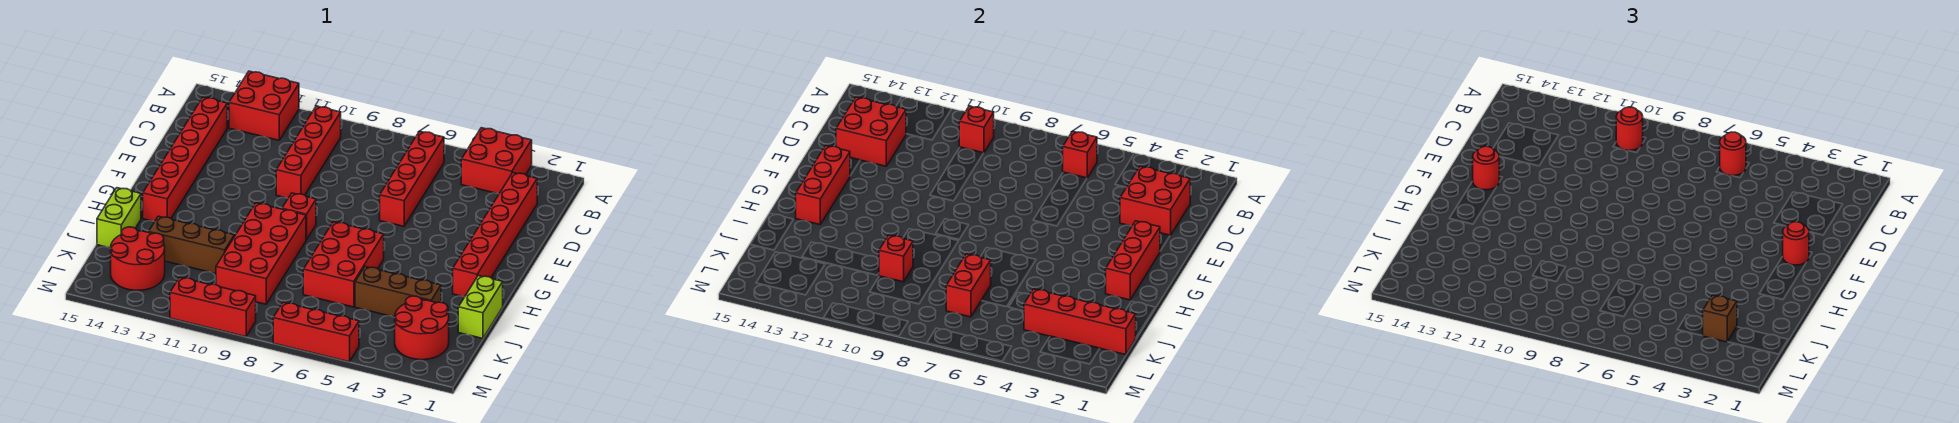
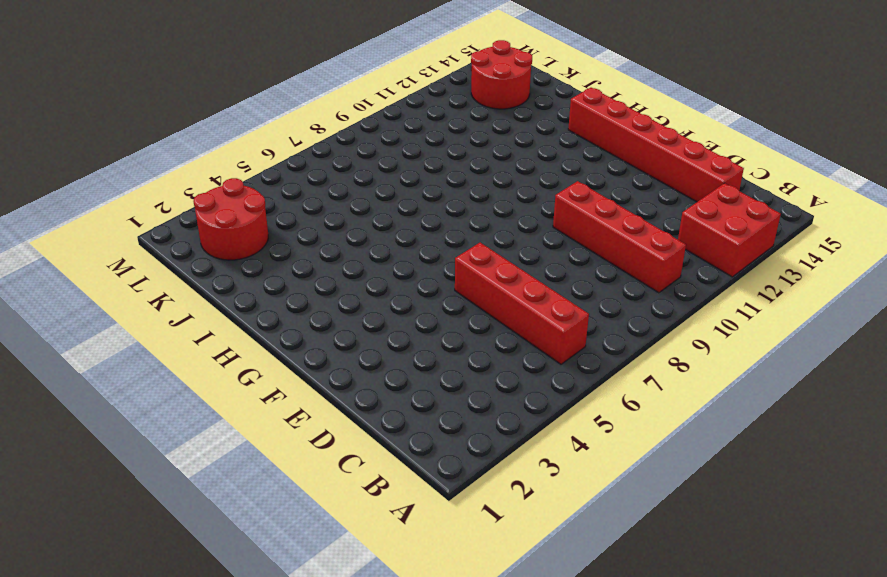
none -> red brick A3:B4 level 1
none -> red brick C2:H2 level 1
none -> red brick G9 level 1
none -> red brick H6:J7 level 1

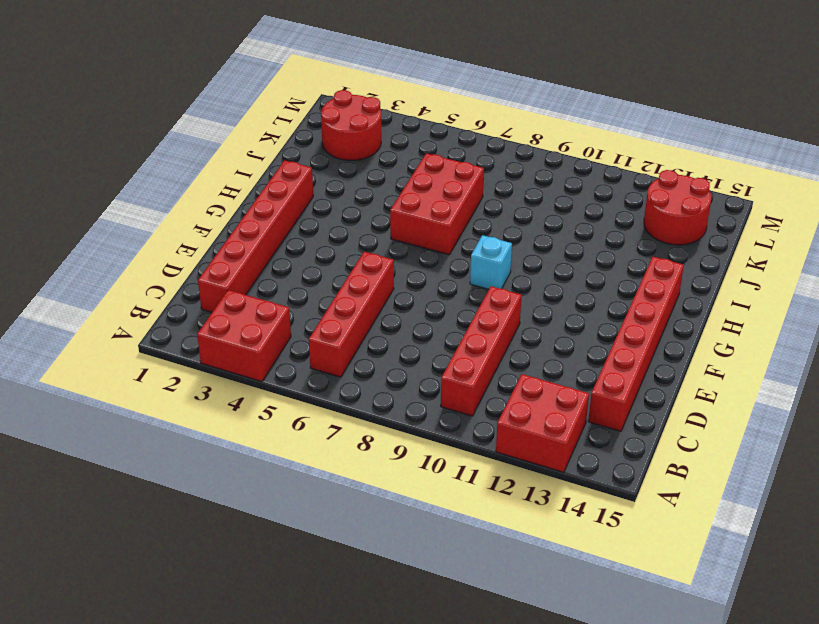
cyan brick G9 level 1 -> red brick G9 level 1
none -> red brick H9:K10 level 1
none -> lime brick I1:J1 level 1
none -> lime brick I15:J15 level 1
none -> brown brick J3:J5 level 1

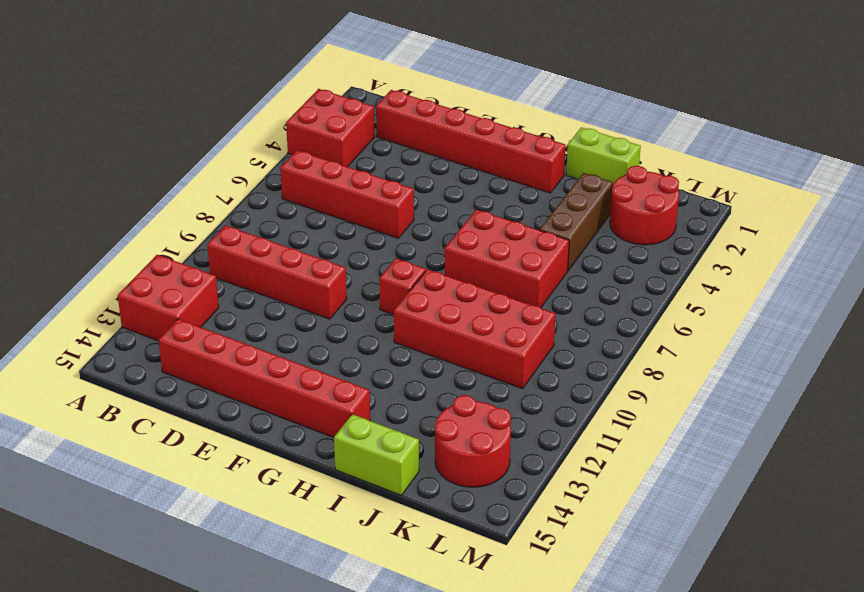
none -> brown brick J11:J13 level 1
none -> red brick M5:M7 level 1
none -> red brick M9:M11 level 1
none -> red brick B6 level 2

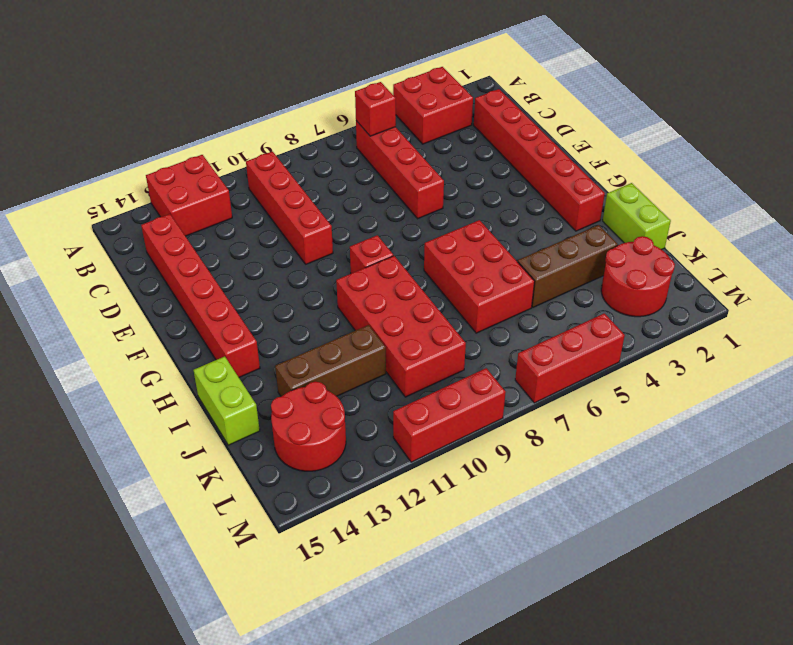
none -> red brick B10 level 2
none -> red brick C2:D3 level 2
none -> red brick C13:D14 level 2
none -> red brick F2:H2 level 2

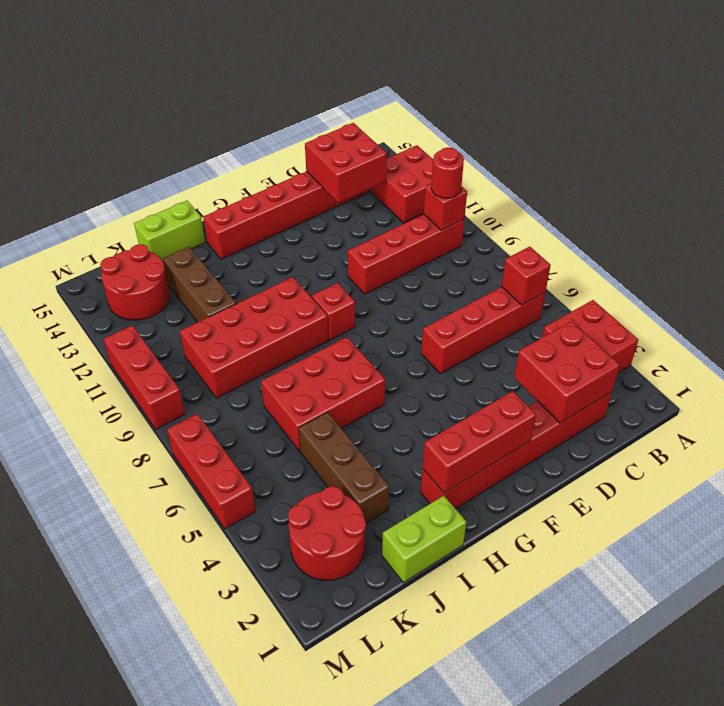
none -> red brick F14:H14 level 2
none -> red brick J7:K7 level 2
none -> red brick J10 level 2
none -> red brick K1:K4 level 2

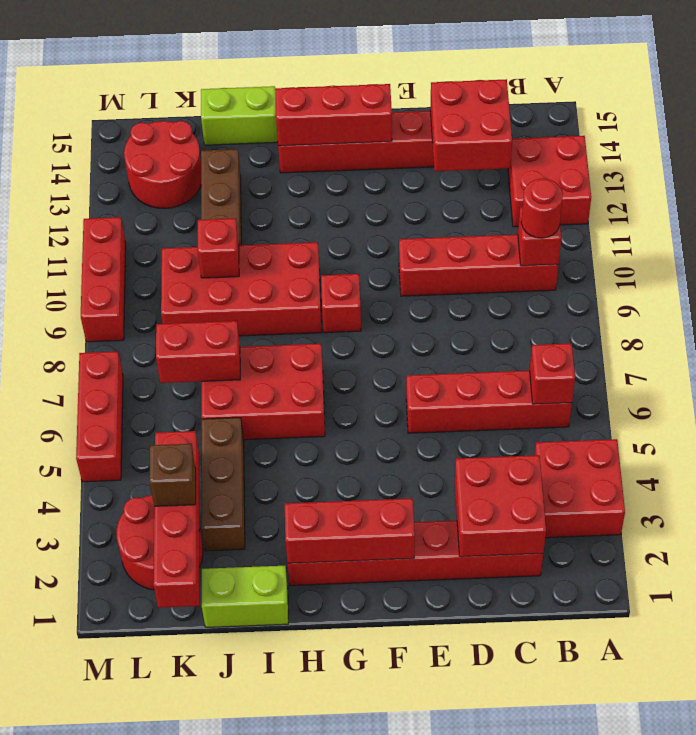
none -> red round brick B6 level 3
none -> red round brick F2 level 3
none -> red round brick F14 level 3

